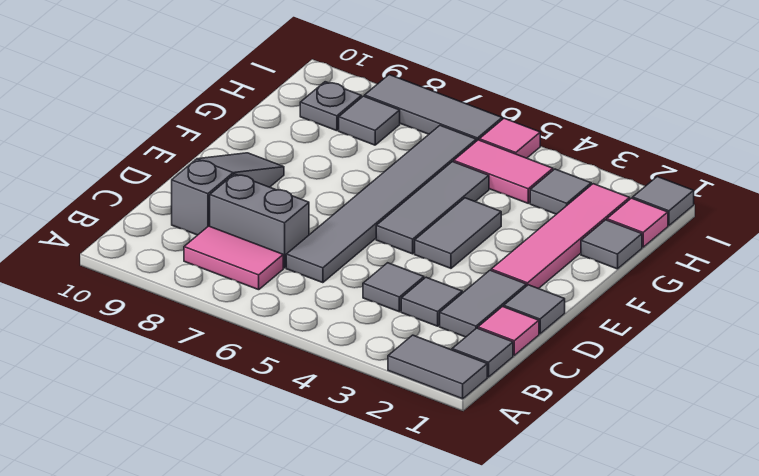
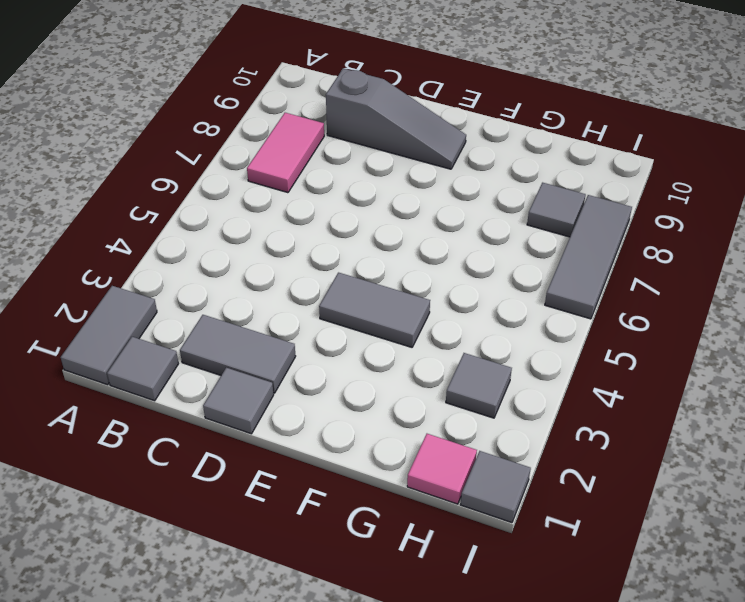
none -> pink tile C1 level 1
none -> grey tile C3 level 1
none -> grey tile C4 level 1

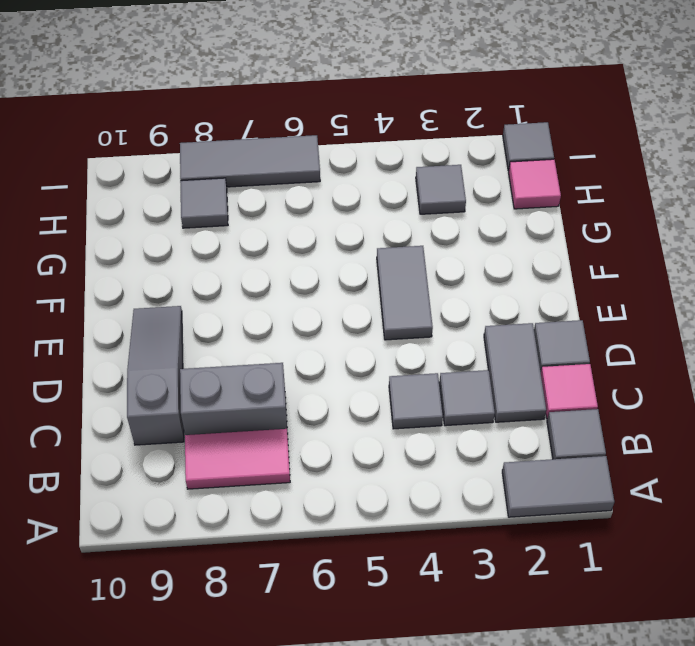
none -> grey tile C6:H6 level 1
none -> pink tile E2:H2 level 1
none -> grey tile E5:G5 level 1

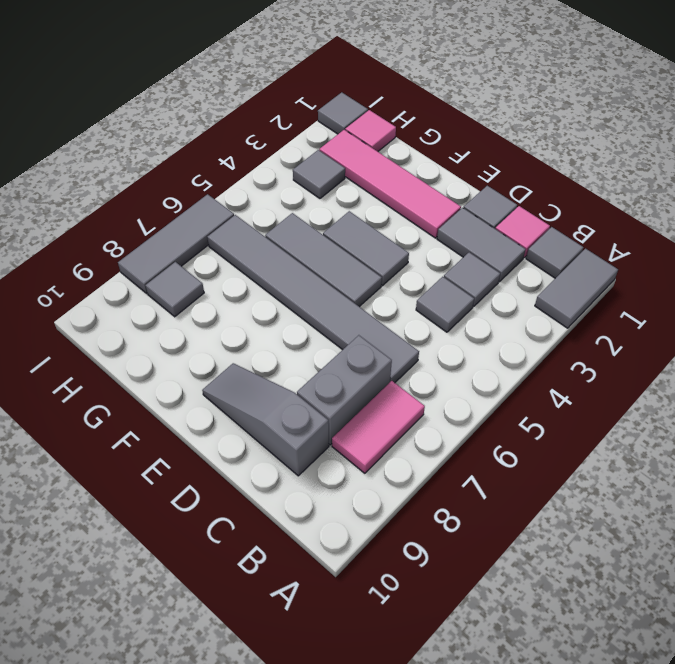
none -> grey tile G1 level 1
none -> pink tile H4:H5 level 1
none -> grey plate H9 level 1

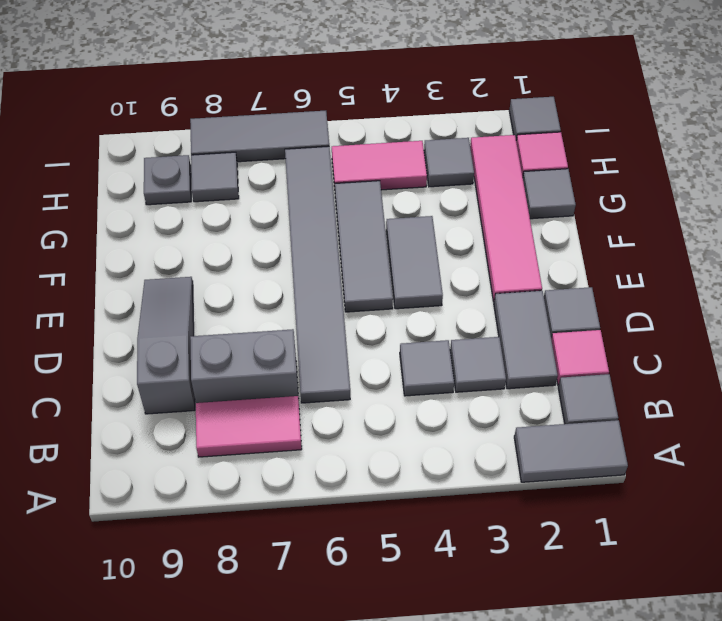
none -> pink tile I5 level 1

